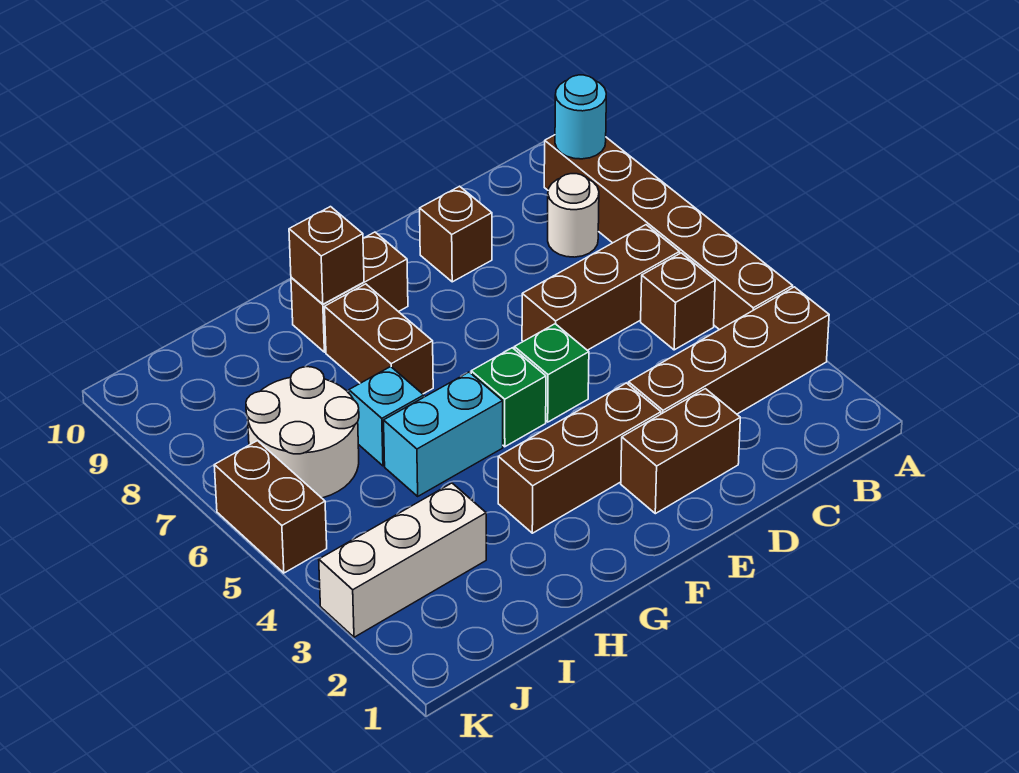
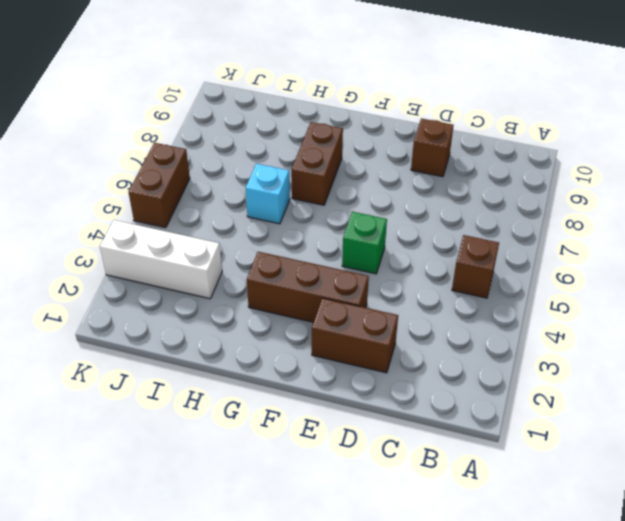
none -> brown brick A3:D3 level 1
none -> brown brick A4:A9 level 1
none -> brown brick B6:D6 level 1

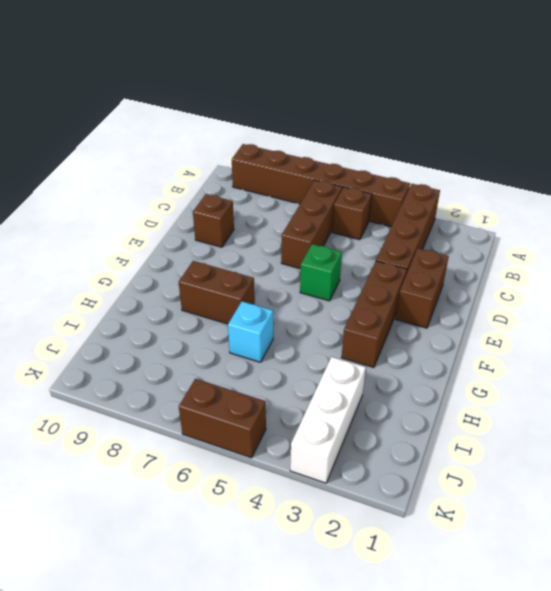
none -> white round brick B8 level 1
none -> green brick F5 level 1
none -> brown brick F9:G9 level 1

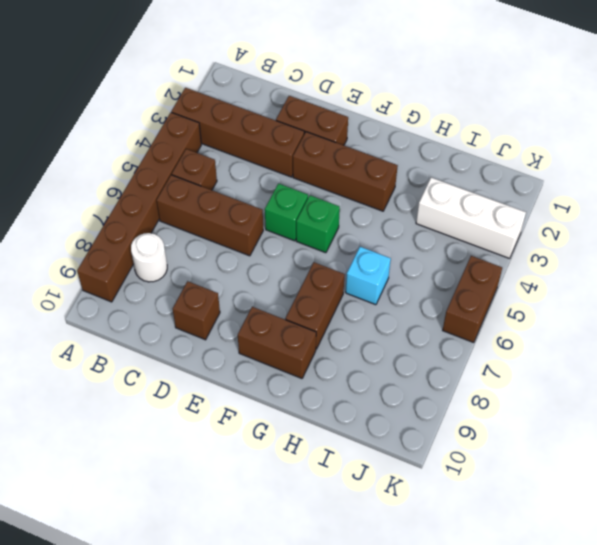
none -> cyan brick G5:H5 level 1
none -> white round brick I6:J7 level 1
none -> cyan round brick A9 level 2

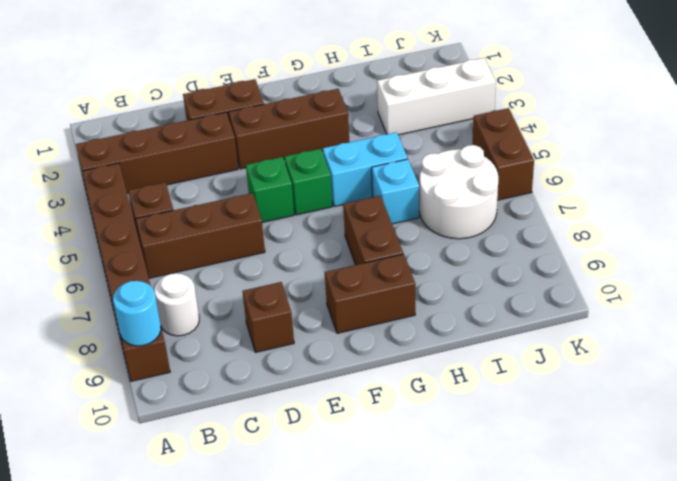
none -> brown brick G9 level 2

